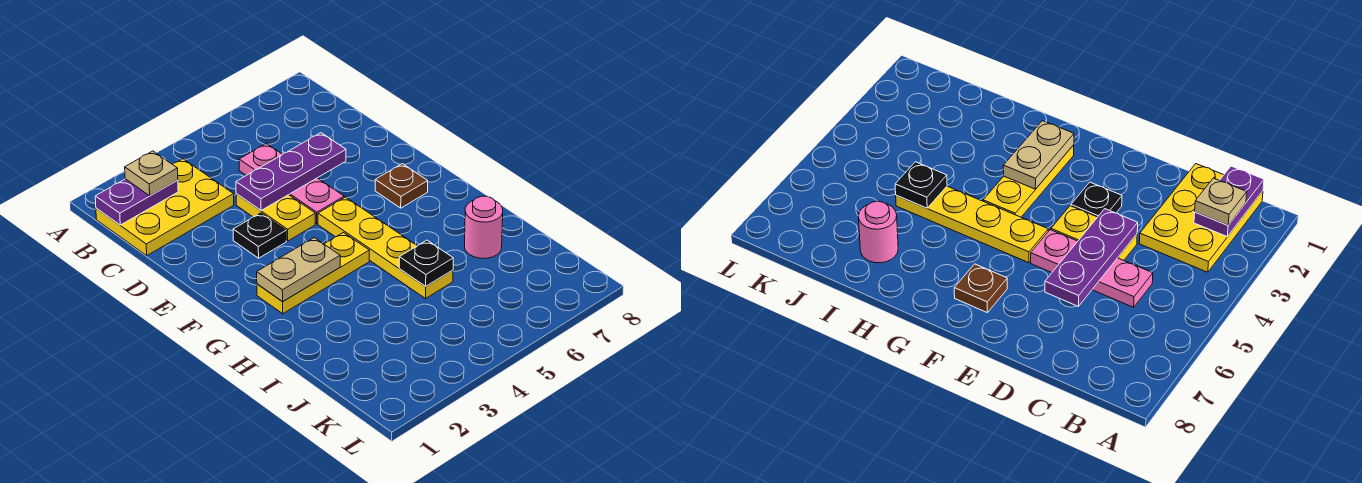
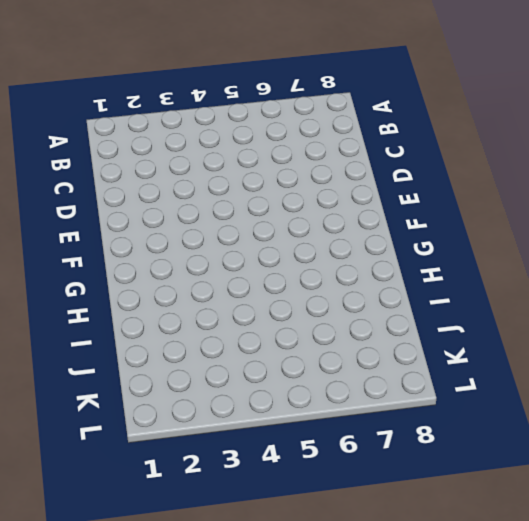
none -> yellow plate B1:C3 level 1
none -> pink plate C5:E5 level 1
none -> yellow plate D4:E4 level 1

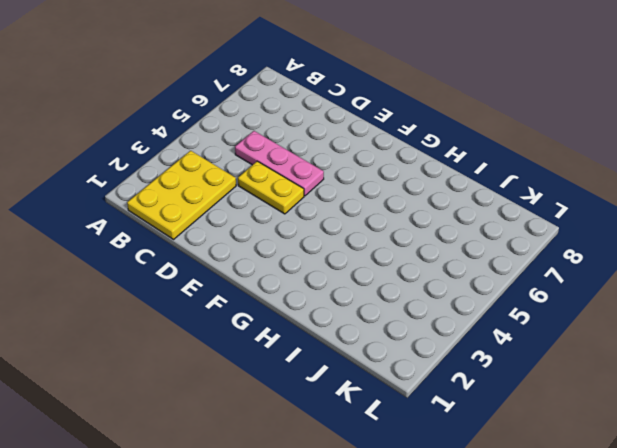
none -> black plate E3 level 1
none -> yellow plate F5:I5 level 1
none -> brown plate F7 level 1

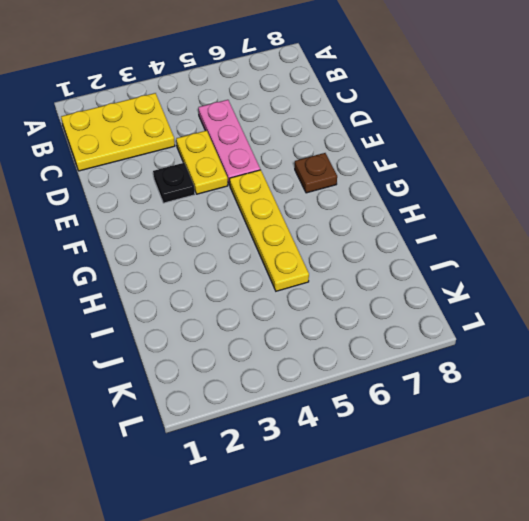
none -> yellow plate G2:G4 level 1
none -> pink round brick I7 level 1
none -> purple plate B1:B2 level 2

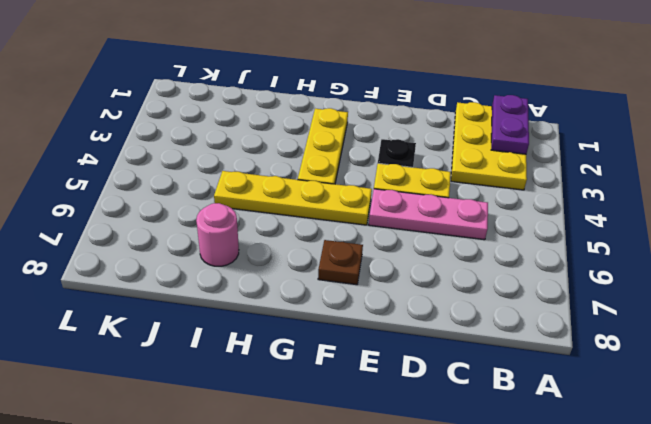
none -> purple plate D4:D6 level 2
none -> tan plate G2:G3 level 2
none -> black plate I5 level 2

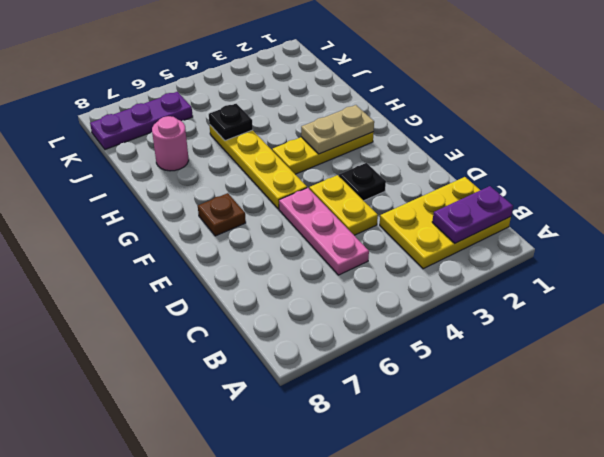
purple plate K6:K8 level 1 -> purple plate D4:D6 level 2
none -> tan plate B2 level 3

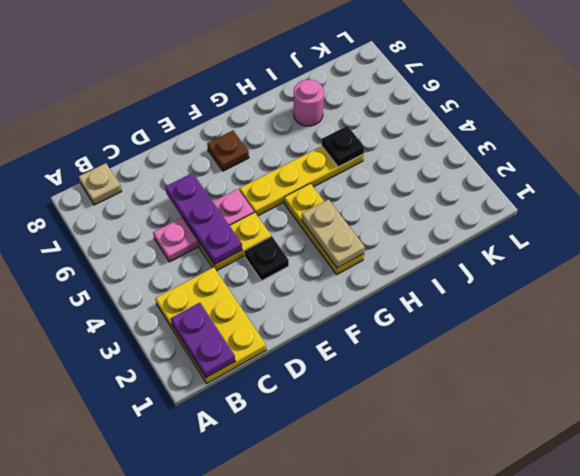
tan plate B8 level 1 -> tan plate B2 level 3

